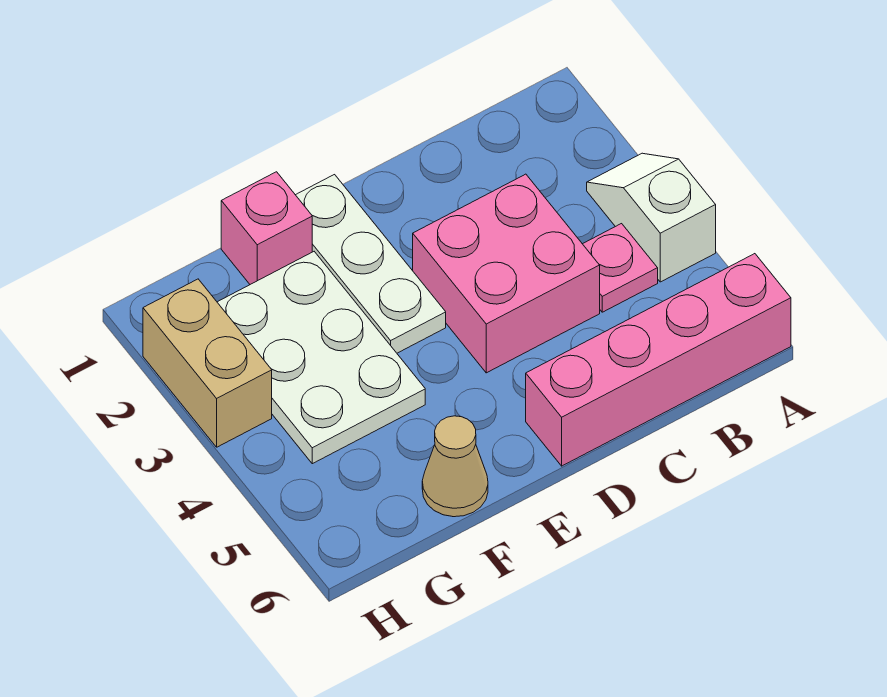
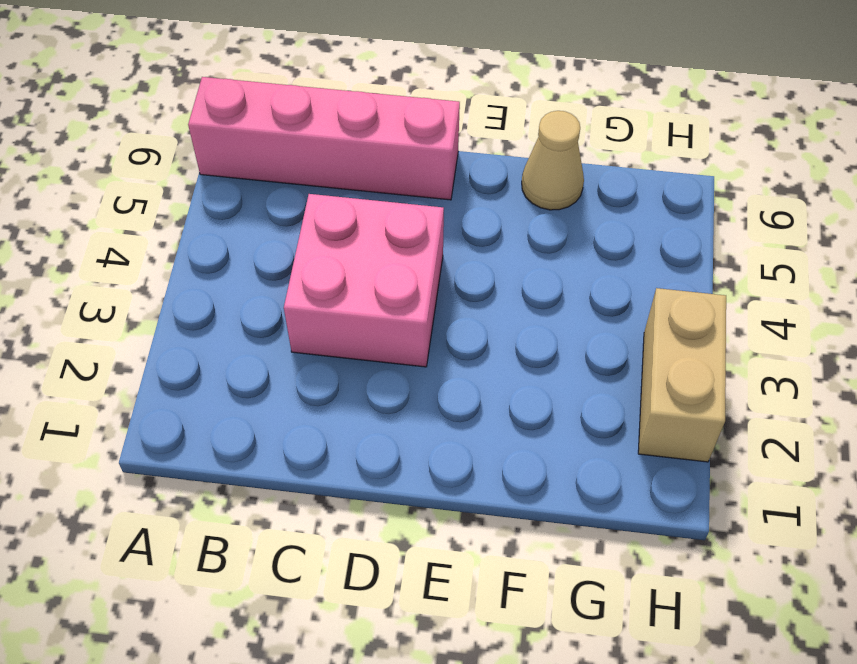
none -> white slope A3:A4 level 1 top 4
none -> pink plate B4 level 1

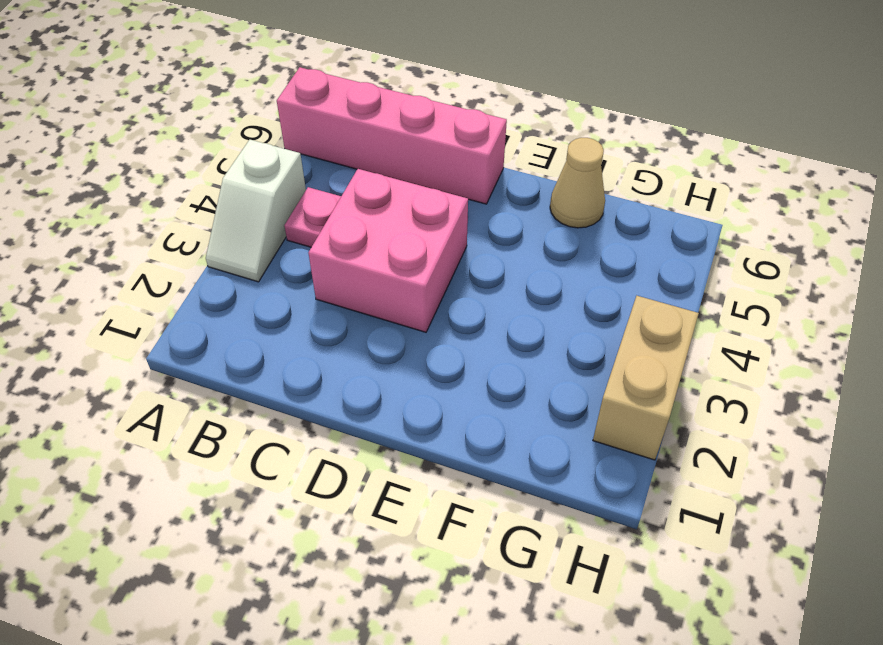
none -> white plate E1:E3 level 1
none -> pink brick F1 level 1

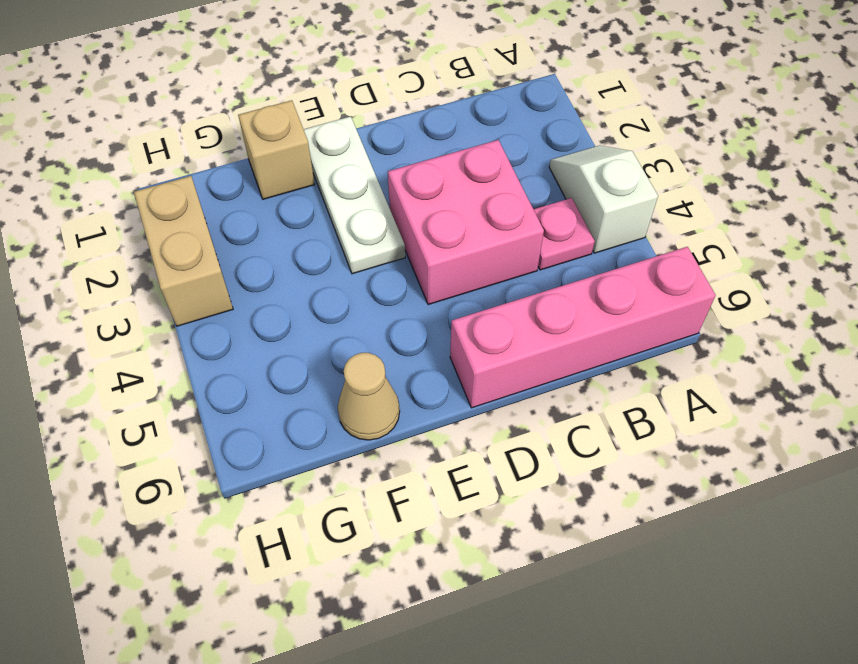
tan brick F1 level 1 -> pink brick F1 level 1
none -> white plate F2:G4 level 1

